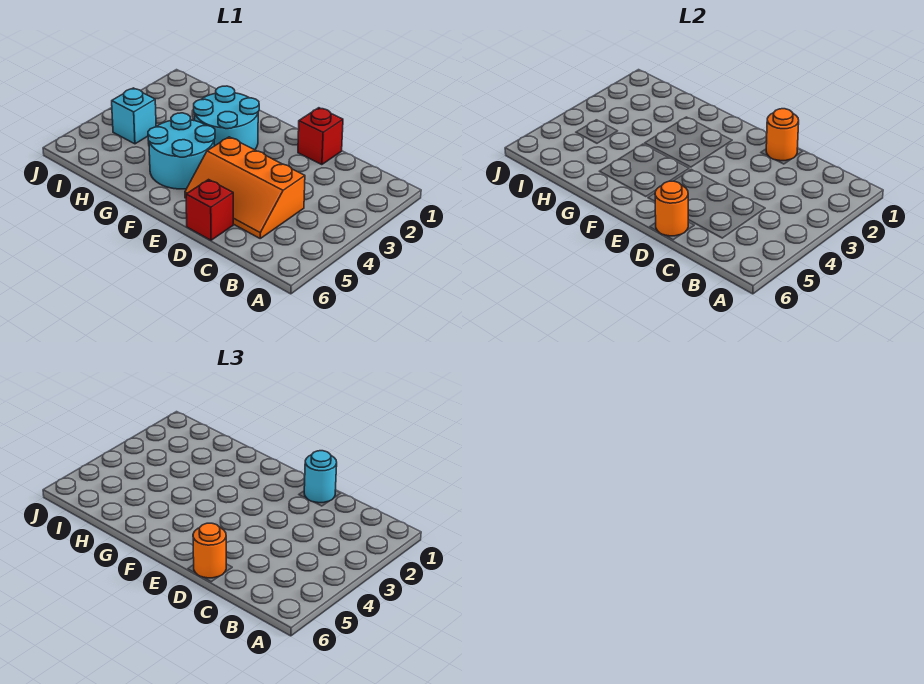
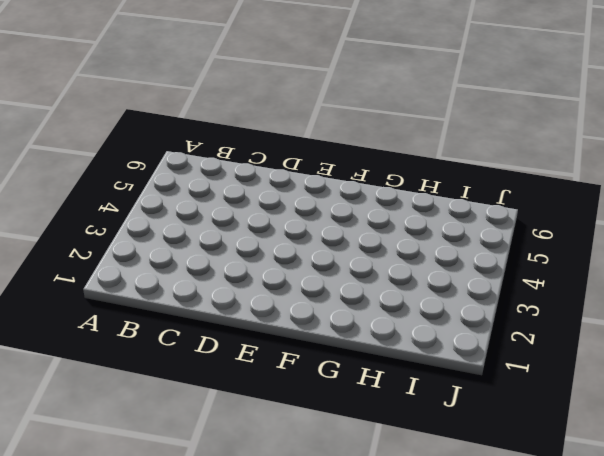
none -> orange slope C4:E5 level 1 top 4
none -> red brick D1 level 1

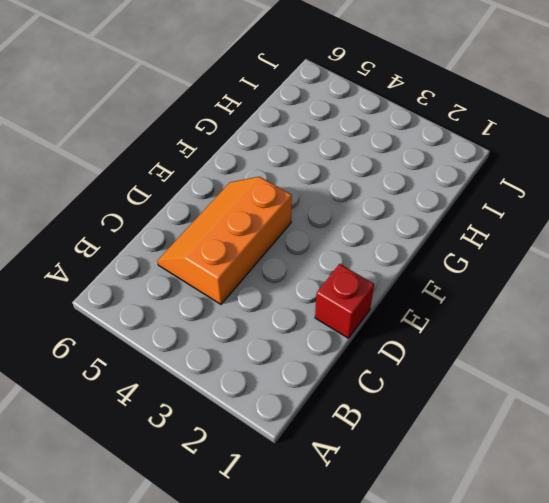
none -> red brick D6 level 1
none -> cyan round brick F2:G3 level 1

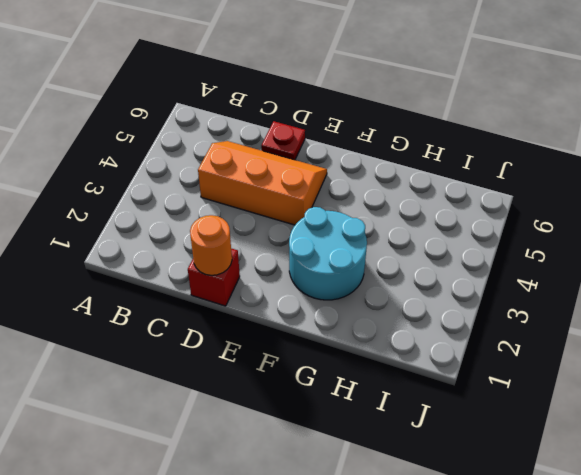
red plate D6 level 1 -> red brick D6 level 1
none -> cyan round brick F4:G5 level 1
none -> cyan brick I4 level 1

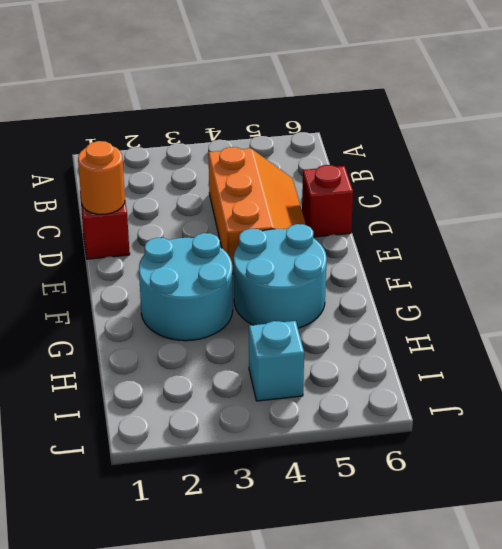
none -> orange round brick D6 level 2
none -> cyan round brick D1 level 3

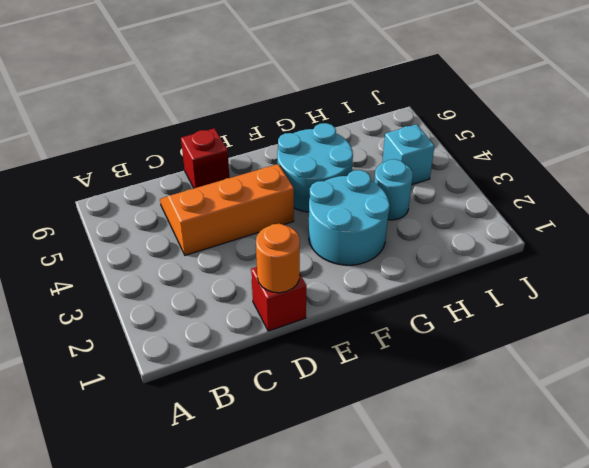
cyan round brick H3 level 1 -> cyan round brick D1 level 3
none -> orange round brick D6 level 2
none -> orange round brick D6 level 3

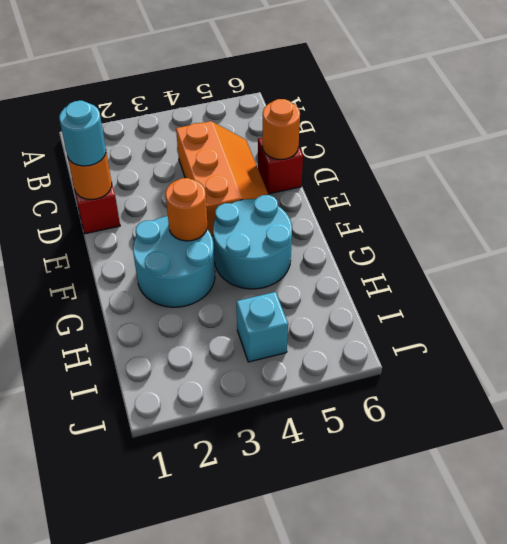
orange round brick F3 level 2 -> orange round brick D6 level 3

